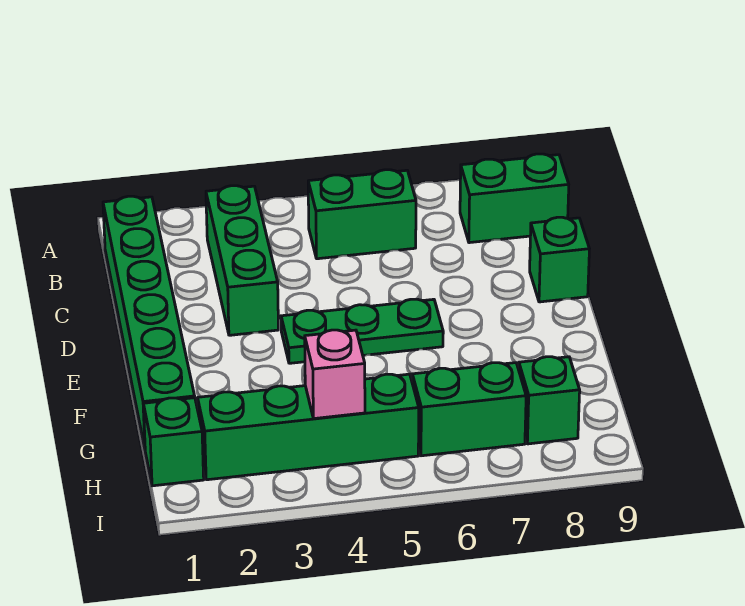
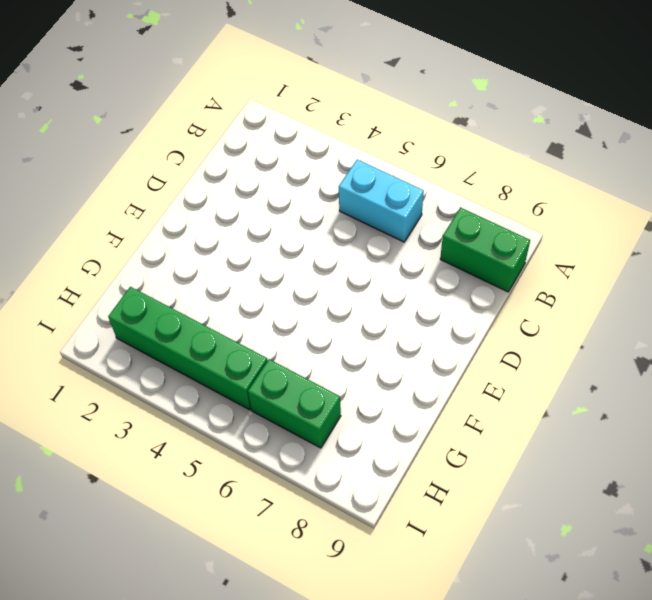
cyan brick B5:B6 level 1 -> green brick B5:B6 level 1
none -> green brick B1:G1 level 1
none -> green brick B3:D3 level 1

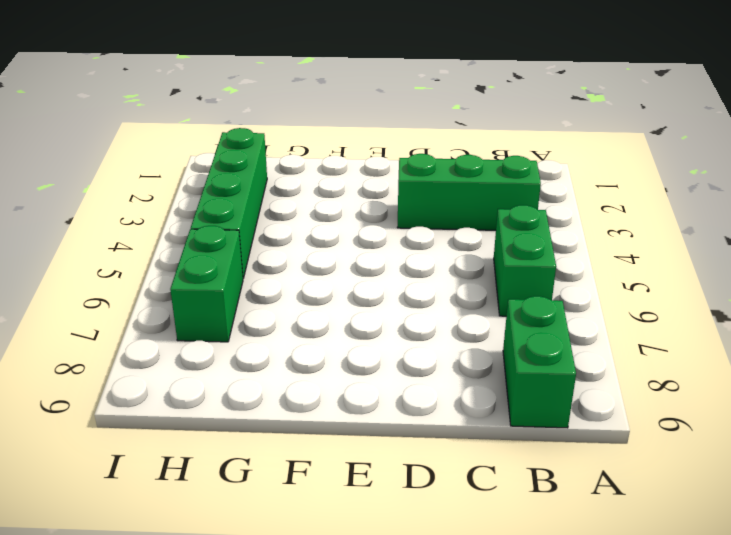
none -> green brick B1:G1 level 1
none -> green brick D9 level 1

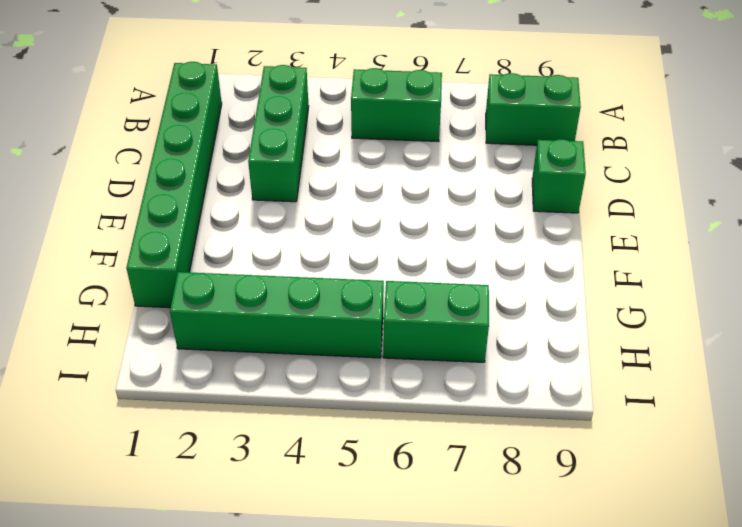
none -> green plate E4:E6 level 1
none -> green brick H1 level 1

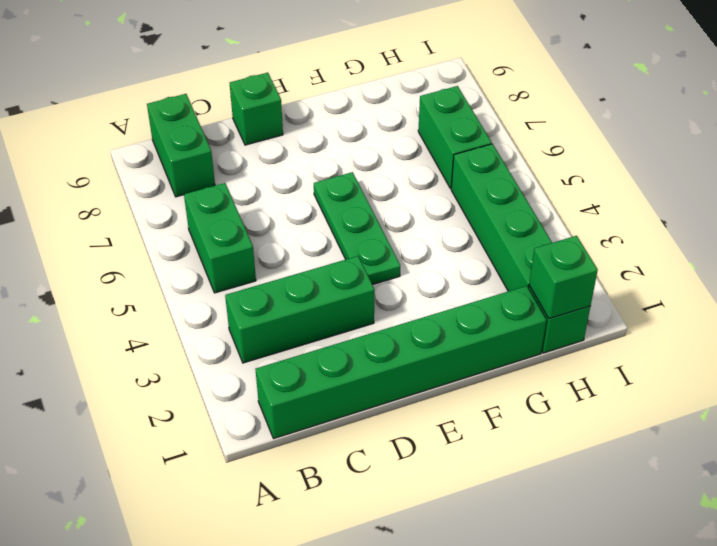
green brick H1 level 2 -> green brick H8 level 1
none -> pink brick H4 level 2

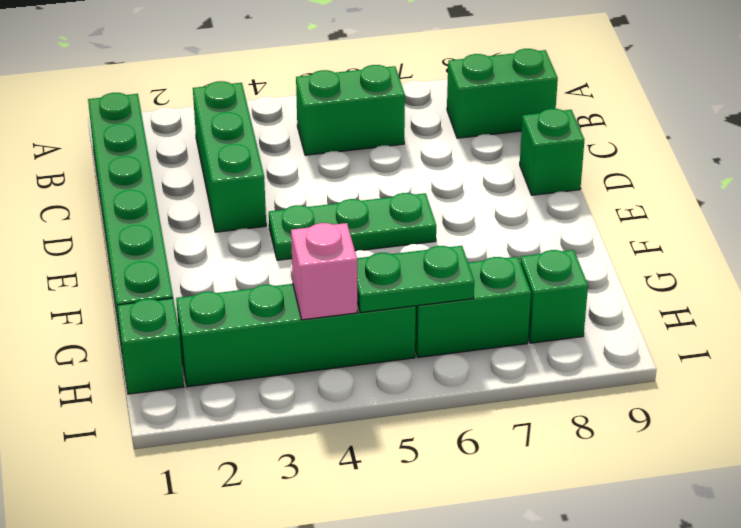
green plate H5:H6 level 2 -> none

